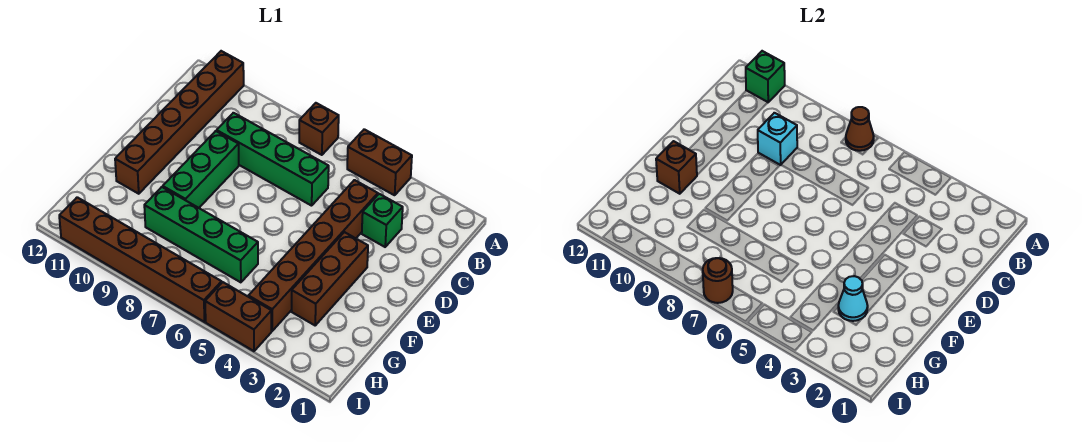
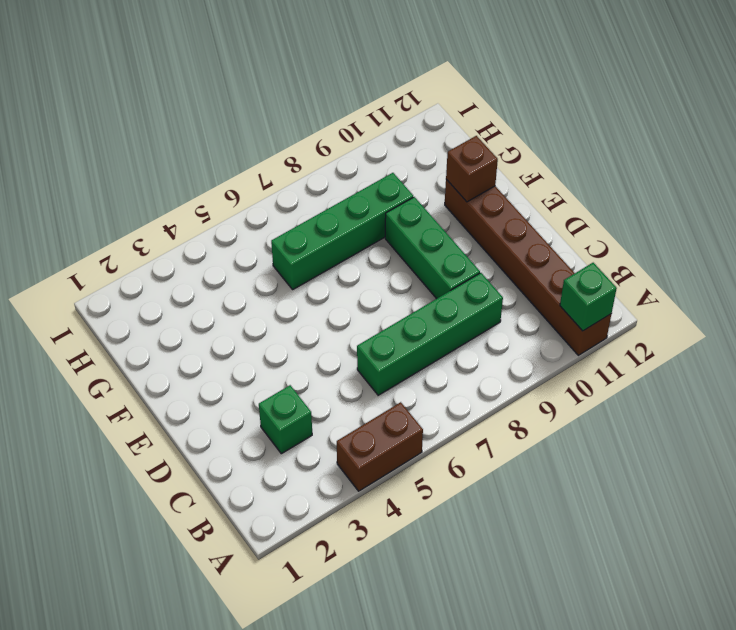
none -> brown brick A7 level 1
none -> brown brick C4:H4 level 1
none -> brown brick E3:G3 level 1

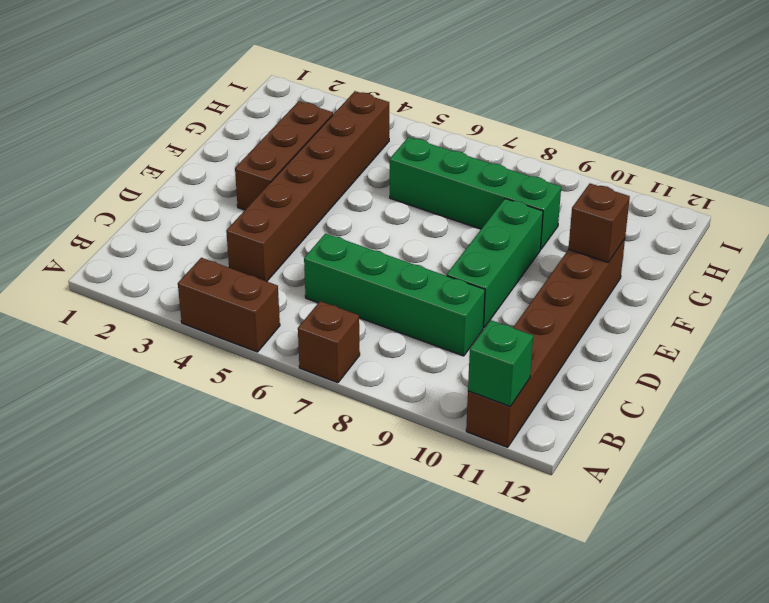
none -> green brick C3 level 1
none -> brown brick I4:I5 level 1
none -> brown brick I6:I11 level 1

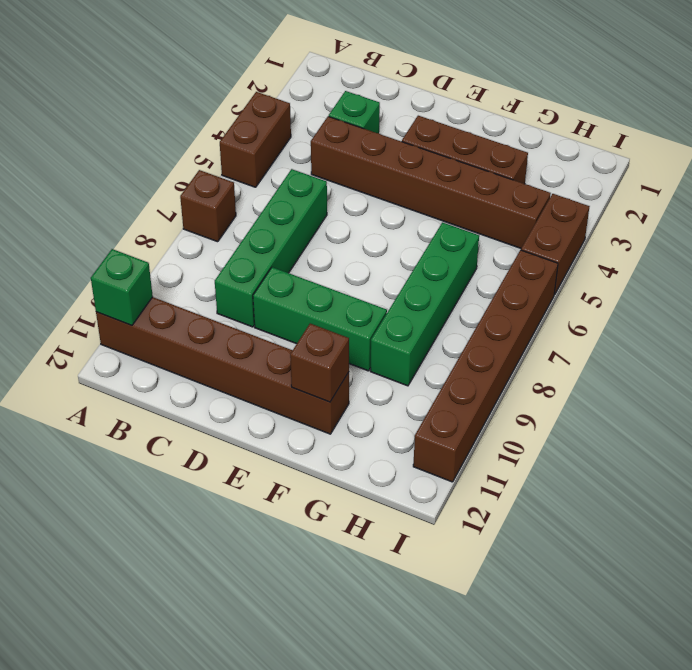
none -> brown cone A7 level 2
none -> cyan brick C9 level 2
none -> cyan cone G3 level 2

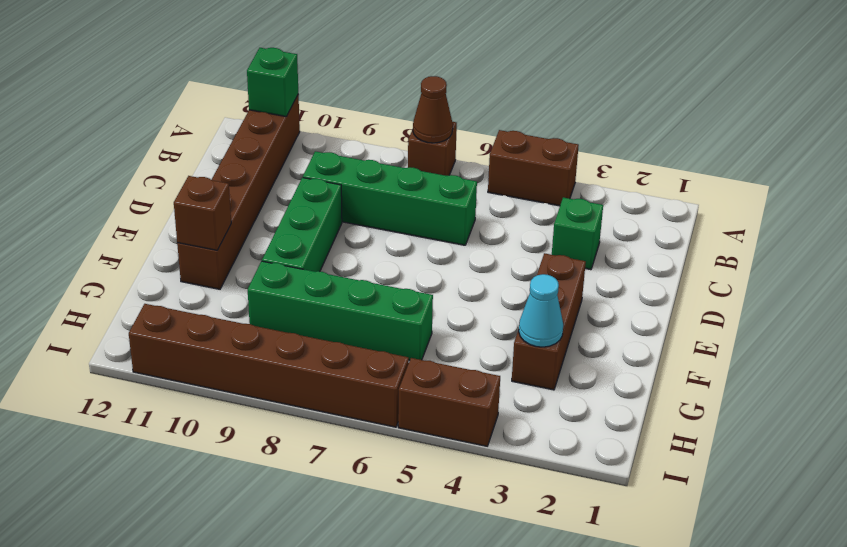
none -> brown brick C4:H4 level 1
none -> cyan brick C9 level 2
none -> brown round brick I7 level 2

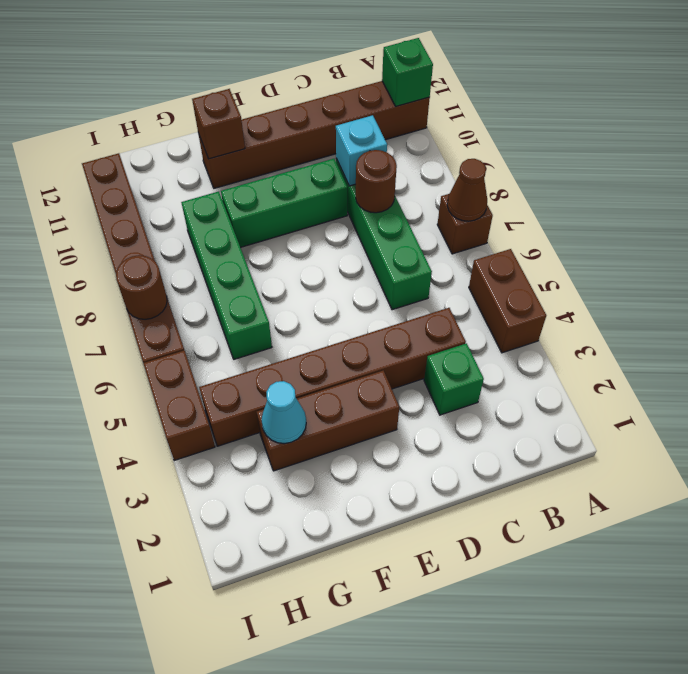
brown round brick C8 level 2 -> none

